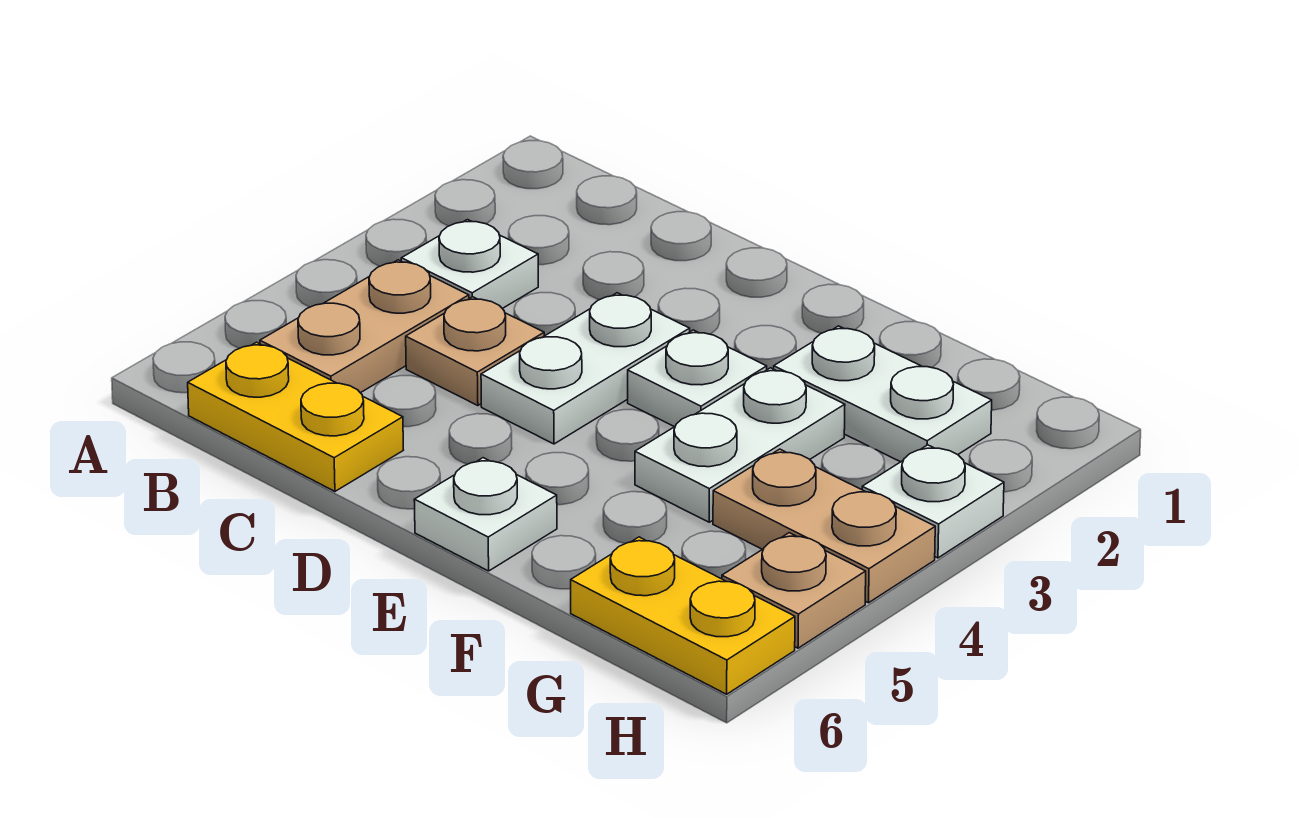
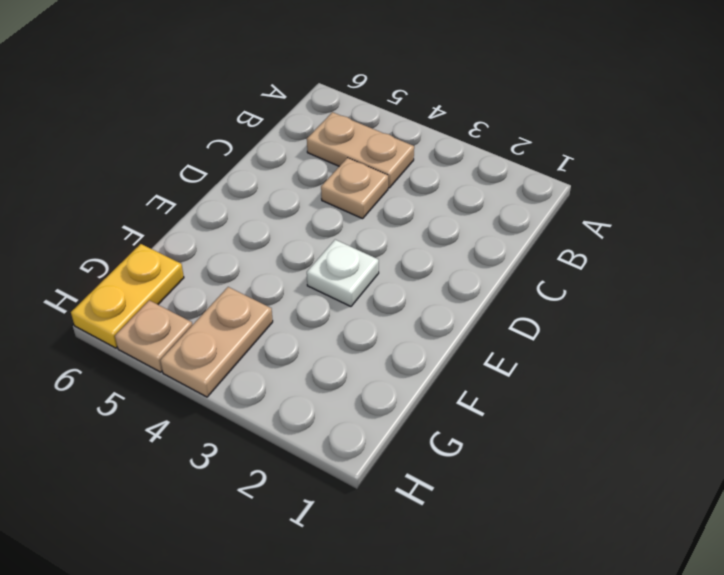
none -> white plate B3 level 1
none -> yellow plate B6:C6 level 1
none -> white plate D3:D4 level 1

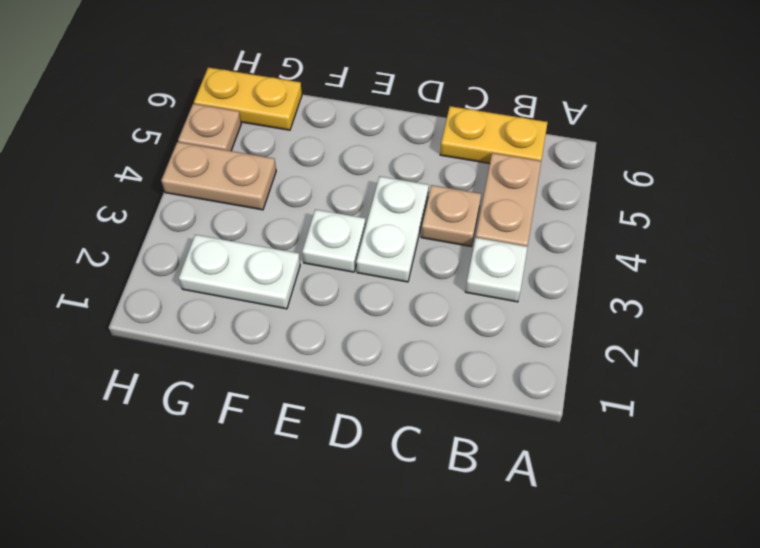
none -> white plate E6 level 1
none -> white plate F3:F4 level 1
none -> white plate H3 level 1

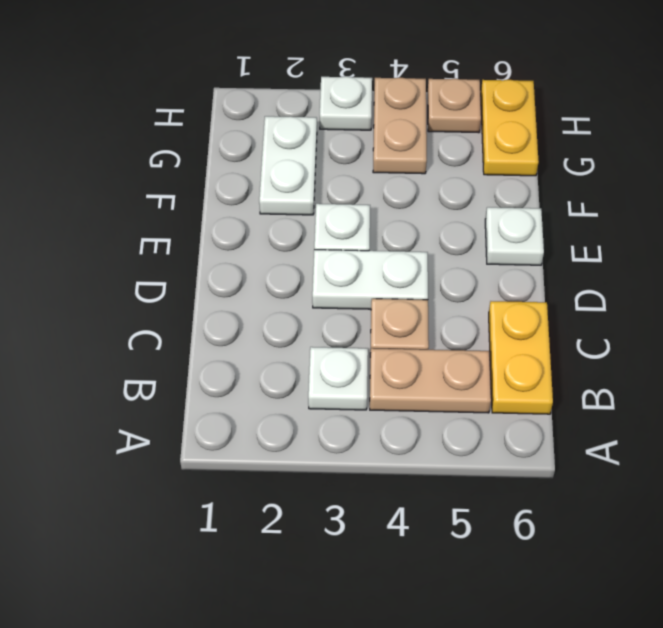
none -> white plate F3:F4 level 1

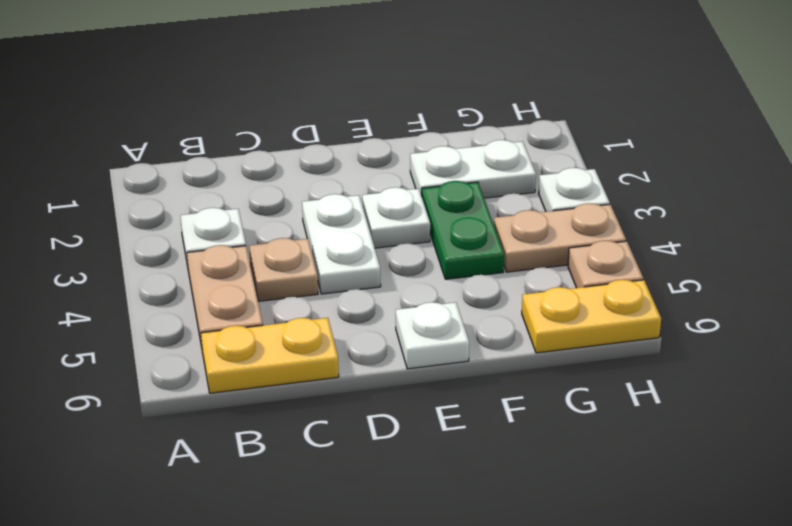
green plate F3:F4 level 1 -> white plate F3:F4 level 1

